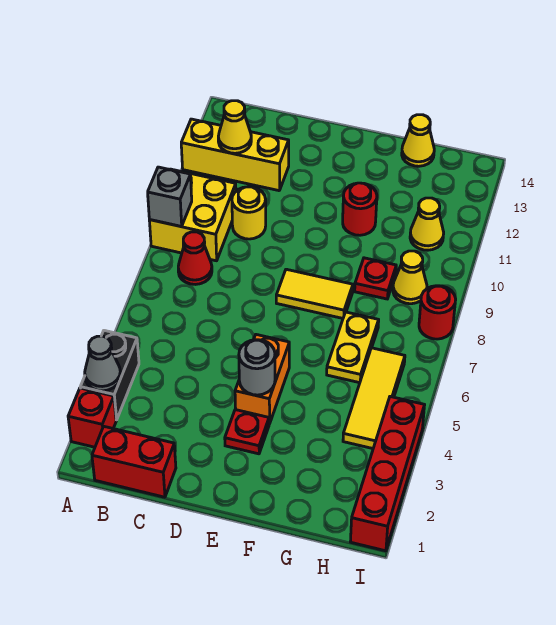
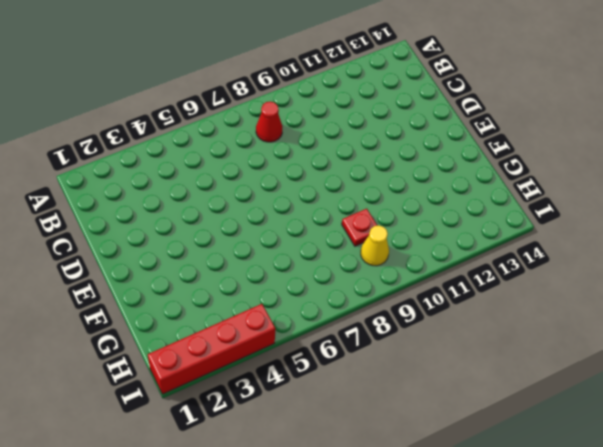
none -> red brick A2 level 1
none -> black brick A3:A4 level 1
none -> yellow brick A9:B10 level 1

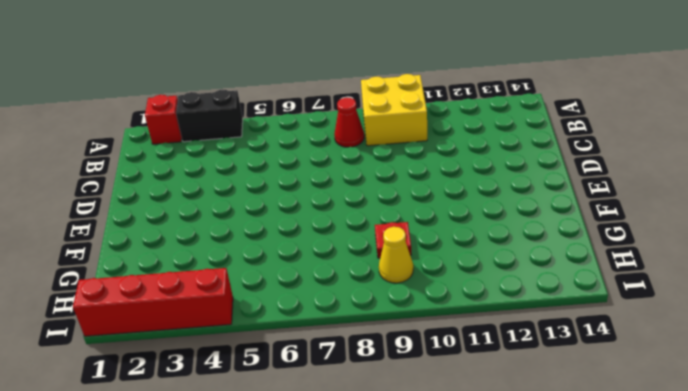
none -> yellow brick A12:C12 level 1
none -> red brick B1:C1 level 1
none -> yellow round brick C10 level 1

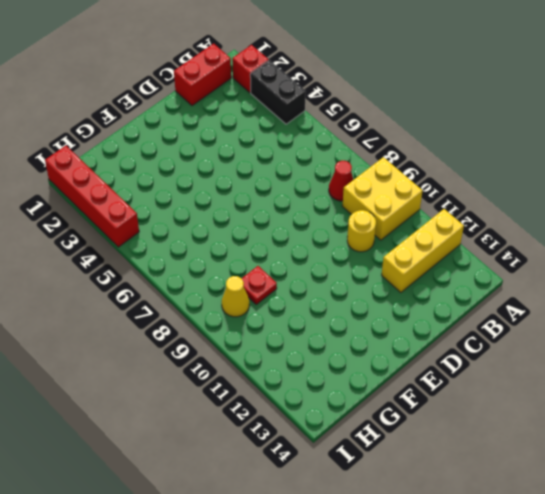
none -> red plate E3 level 1
none -> orange brick E4:E5 level 1
none -> yellow tile E8:F8 level 1

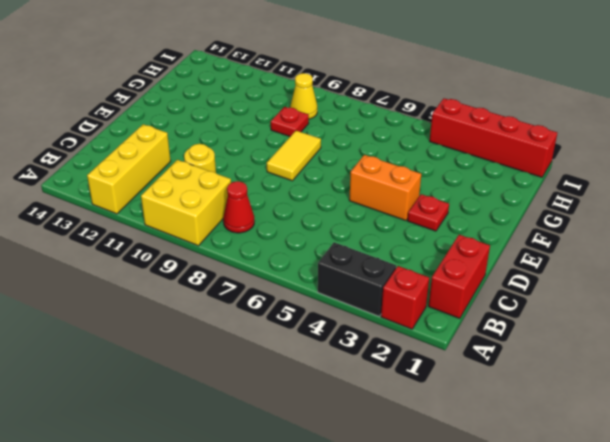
none -> red round brick F11 level 1
none -> yellow plate G6:G7 level 1
none -> yellow cone G14 level 1

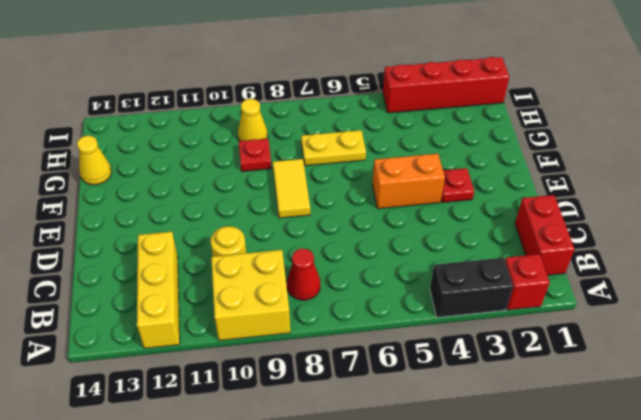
none -> red round brick F11 level 1
none -> yellow tile H4:H6 level 1
none -> yellow cone H11 level 1

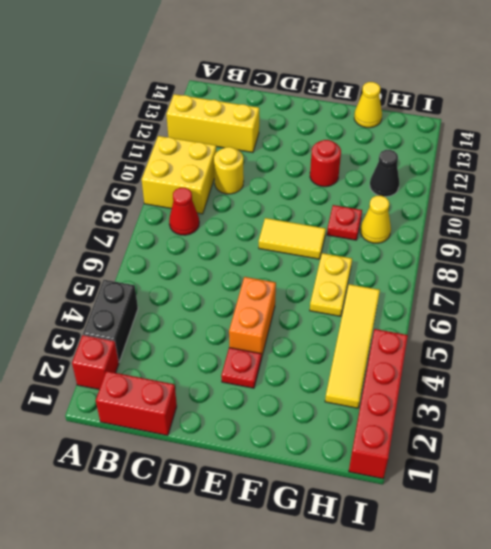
yellow tile H3:H6 level 1 -> yellow tile H4:H6 level 1
black cone H11 level 1 -> yellow cone H11 level 1
none -> red round brick I8 level 1
none -> grey cone A3 level 2
none -> grey brick A9 level 2

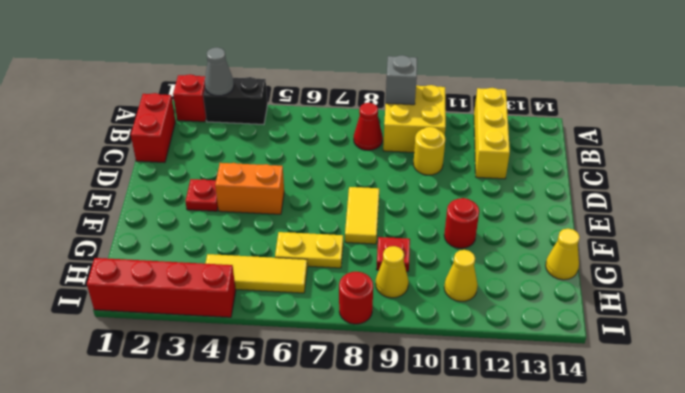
none -> yellow cone B12 level 2
none -> grey round brick E4 level 2

